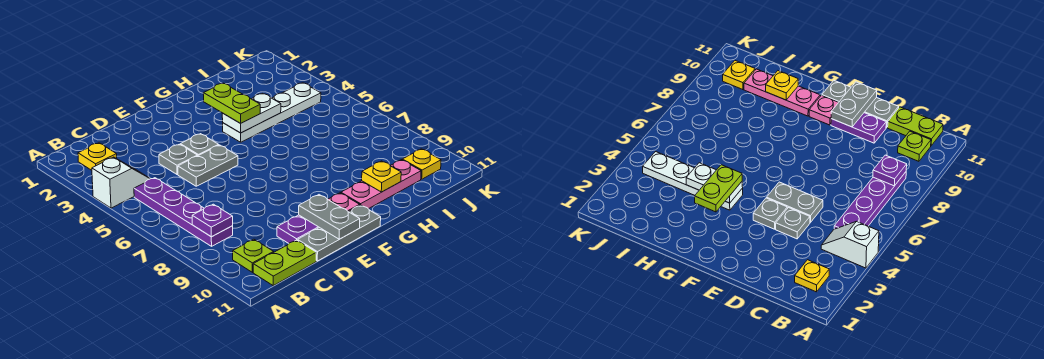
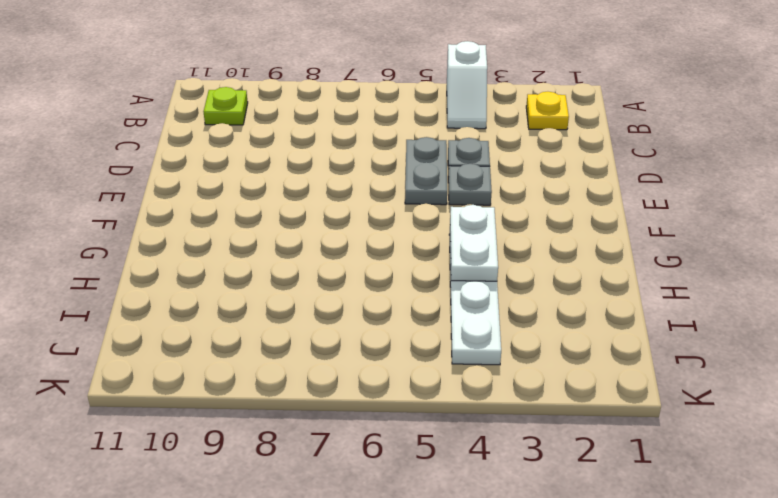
none -> purple plate B5:B8 level 1
none -> lime plate B11:C11 level 1
none -> purple plate D10:E10 level 1

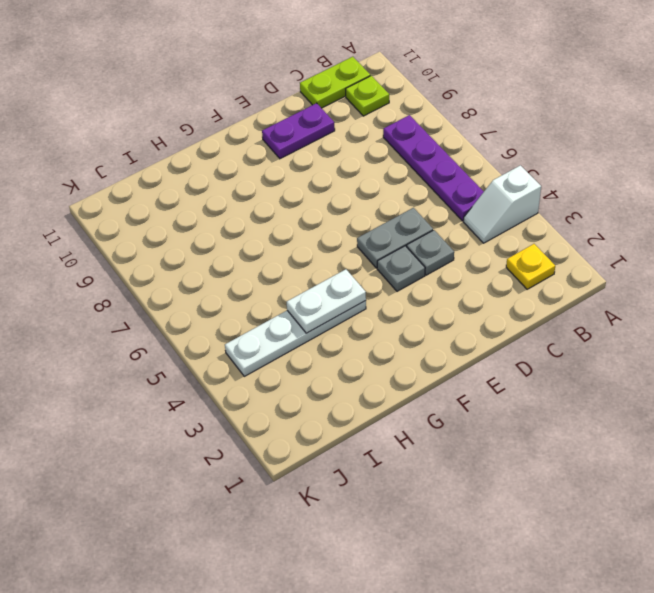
none -> grey plate D11:F11 level 1
none -> pink plate F10 level 1
none -> pink plate G10:I10 level 1

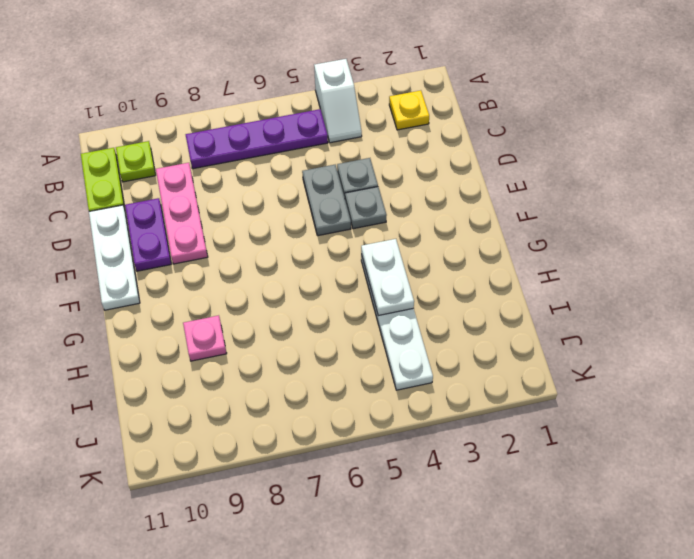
pink plate C9:E9 level 1 -> pink plate G10:I10 level 1
white plate D11:F11 level 1 -> grey plate D11:F11 level 1
pink plate H9 level 1 -> pink plate F10 level 1
none -> yellow plate J10 level 1
none -> purple plate B8 level 2
none -> grey plate E10:E11 level 2

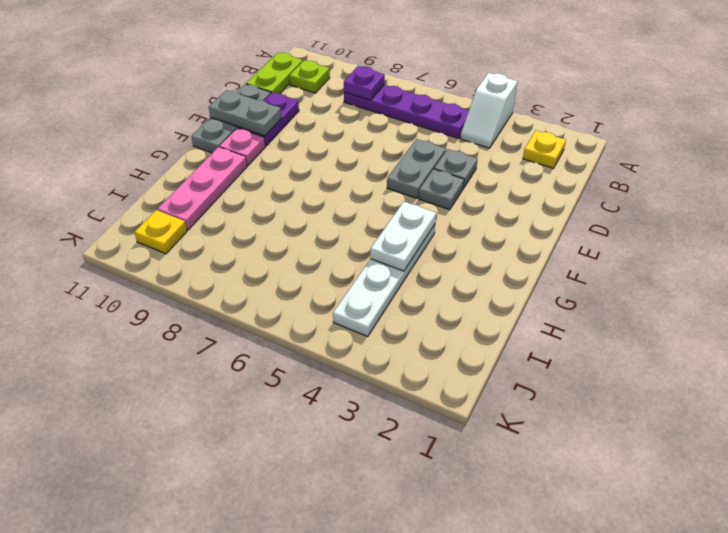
none -> yellow plate H10 level 2
none -> lime plate G3:G4 level 3

